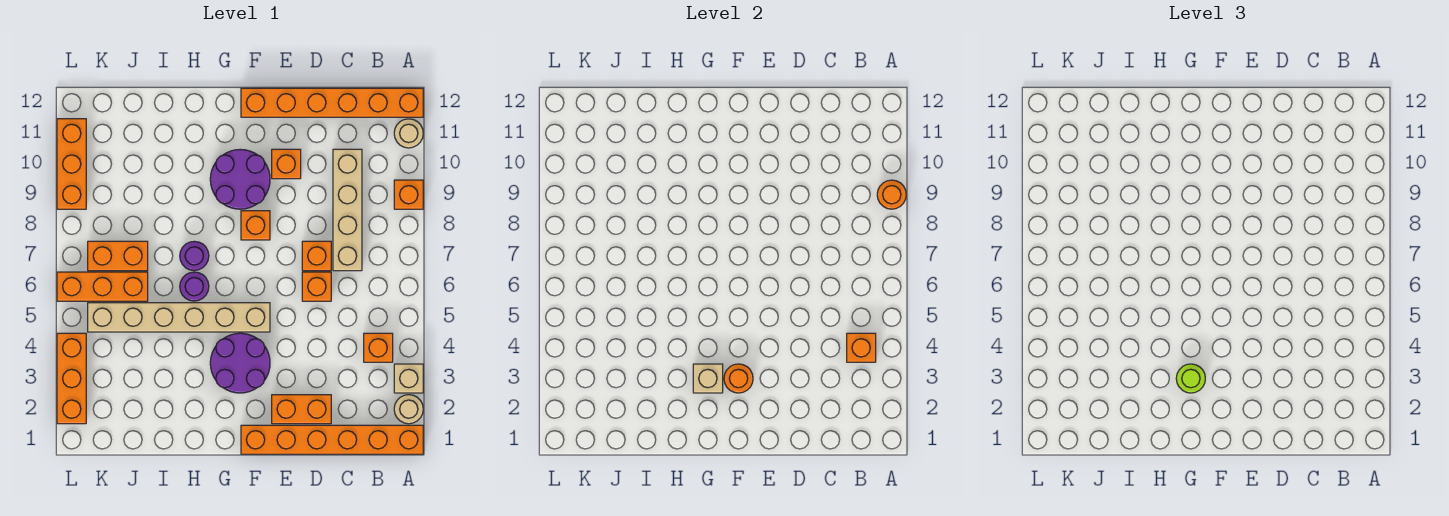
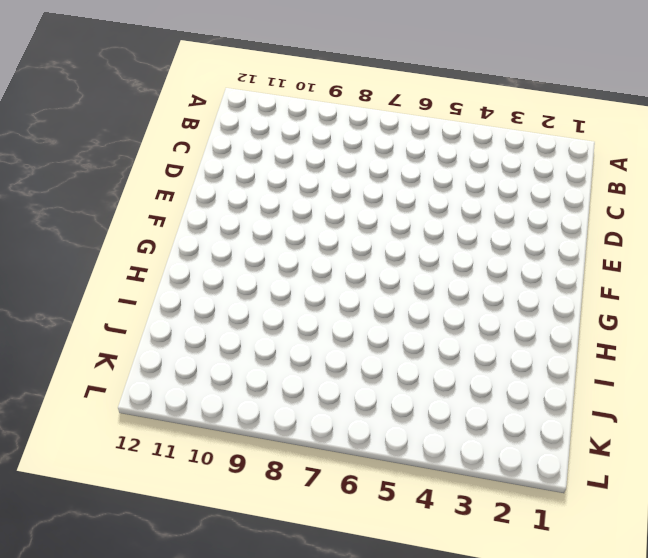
none -> orange brick A1:F1 level 1
none -> tan round brick A2 level 1
none -> tan brick A3 level 1

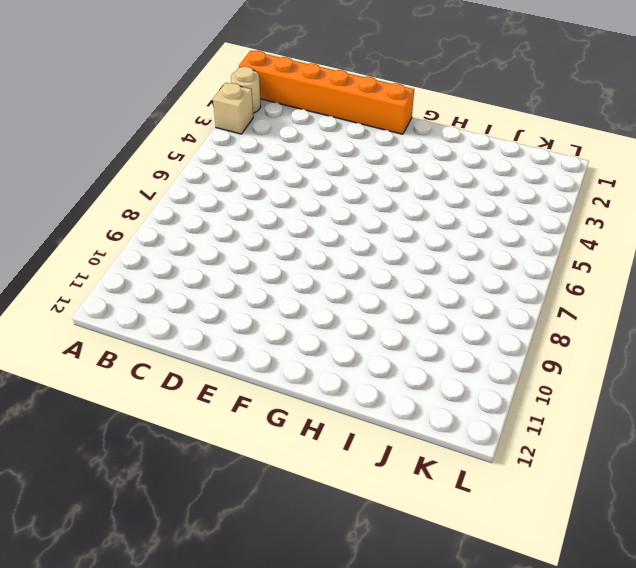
none -> orange brick A9 level 1
none -> tan round brick A11 level 1
none -> orange brick A12:F12 level 1

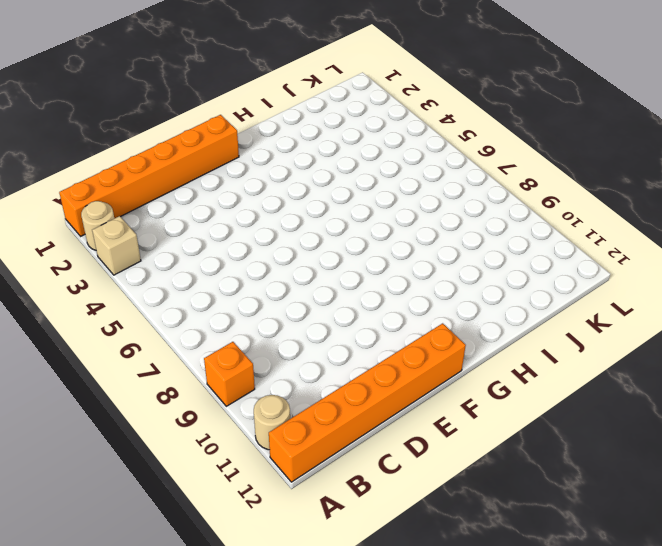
none -> orange brick B4 level 1
none -> tan brick C7:C10 level 1
none -> orange brick D2:E2 level 1

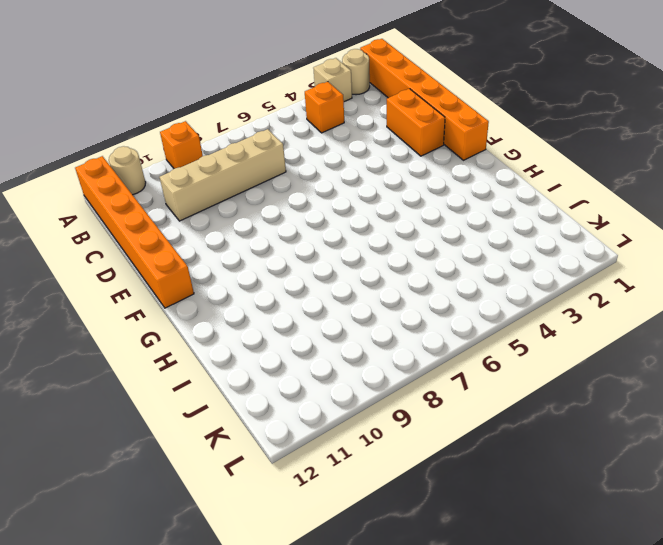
none -> orange brick D6 level 1
none -> orange brick D7 level 1
none -> orange brick E10 level 1

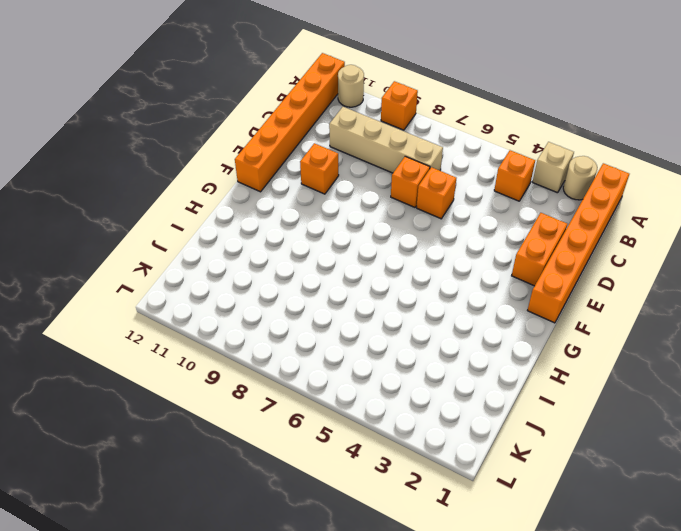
none -> purple round brick F3:G4 level 1
none -> tan brick F5:K5 level 1
none -> orange brick F8 level 1

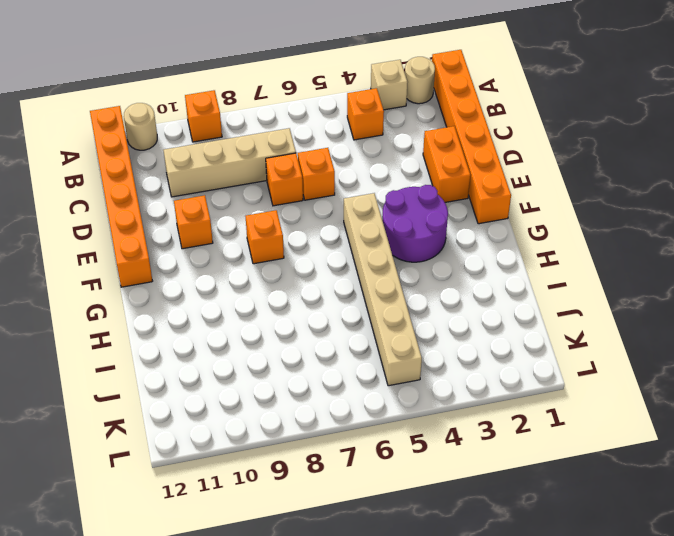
none -> purple round brick F9:G10 level 1
none -> purple round brick H6 level 1
none -> purple round brick H7 level 1

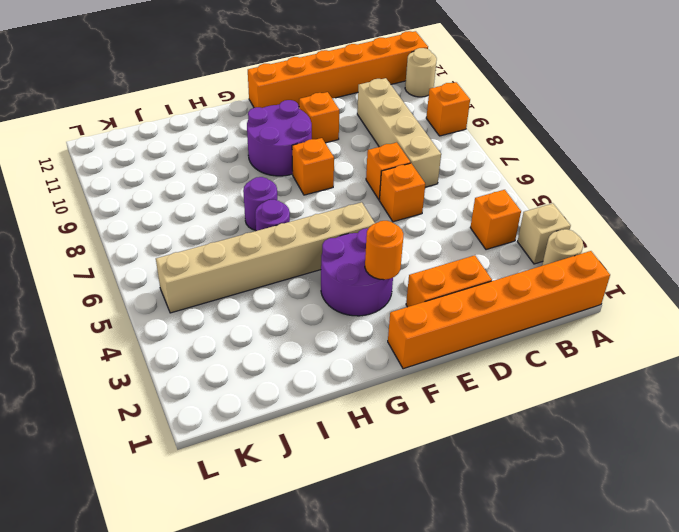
none -> orange brick J6:L6 level 1
none -> orange brick J7:K7 level 1
none -> orange brick L2:L4 level 1

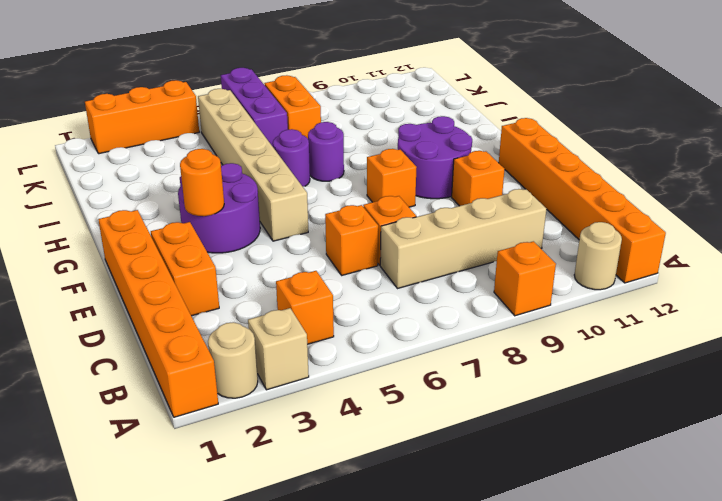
purple brick J6:L6 level 1 -> orange brick J6:L6 level 1
none -> orange brick L9:L11 level 1
none -> orange round brick A9 level 2
none -> orange brick B4 level 2

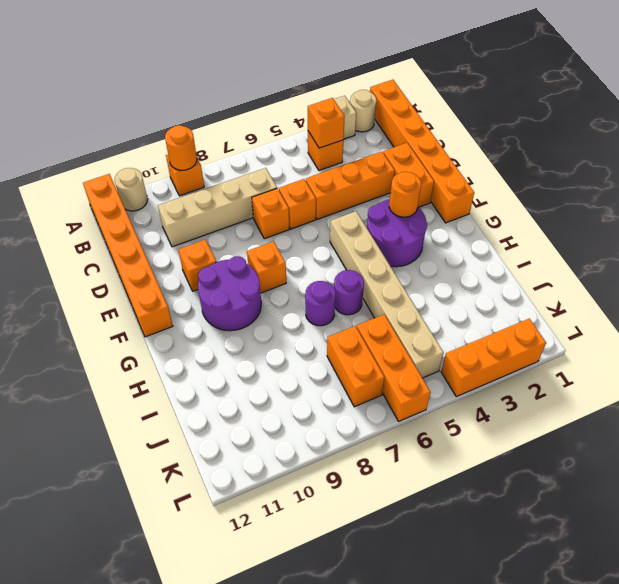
orange brick D3:D5 level 1 -> orange brick L9:L11 level 1
none -> tan brick G3 level 2
none -> lime round brick G3 level 3

